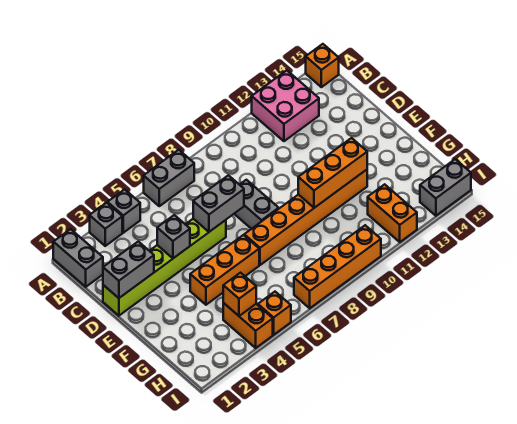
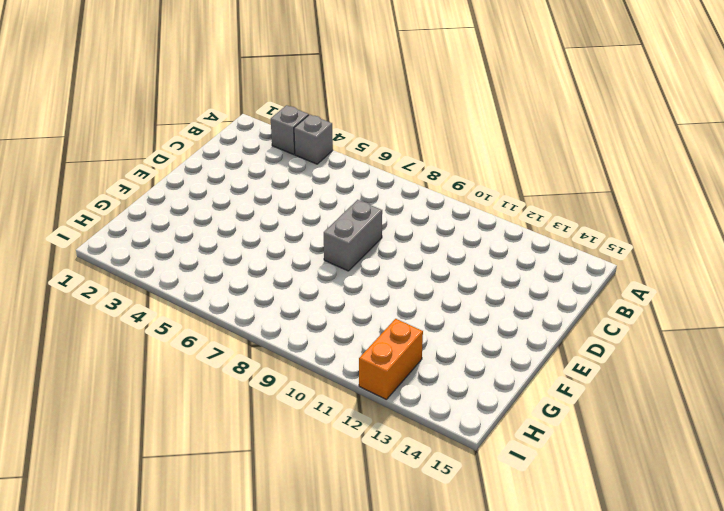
none -> grey brick A1:B1 level 1
none -> grey brick A6:A7 level 1
none -> pink brick A12:B13 level 1

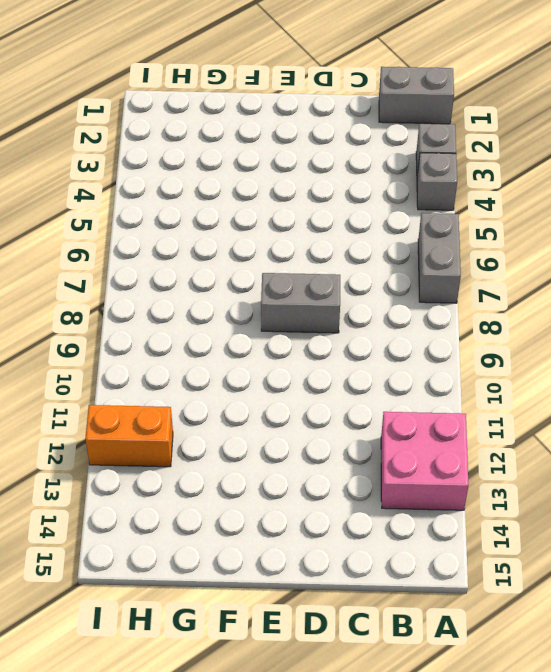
none -> orange brick A15 level 1
none -> lime brick D1:D6 level 1
none -> orange brick F4:F6 level 1

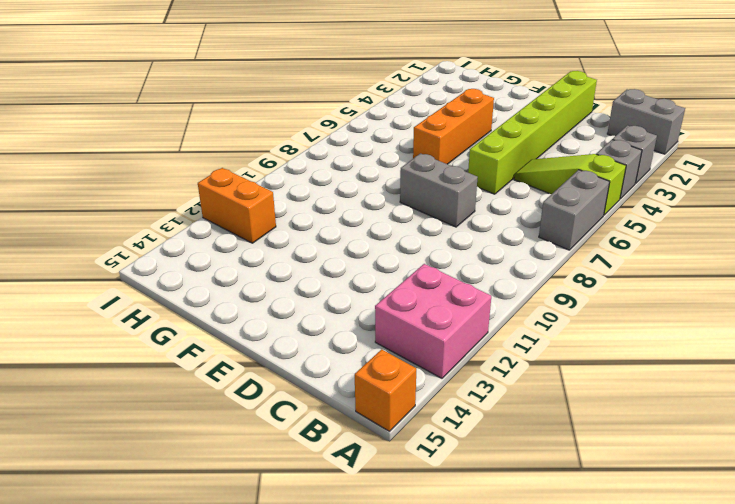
lime slope A5:C5 level 1 top A -> none
none -> orange brick F7:F12 level 1
none -> orange brick H4:I4 level 1
none -> orange brick I5 level 1

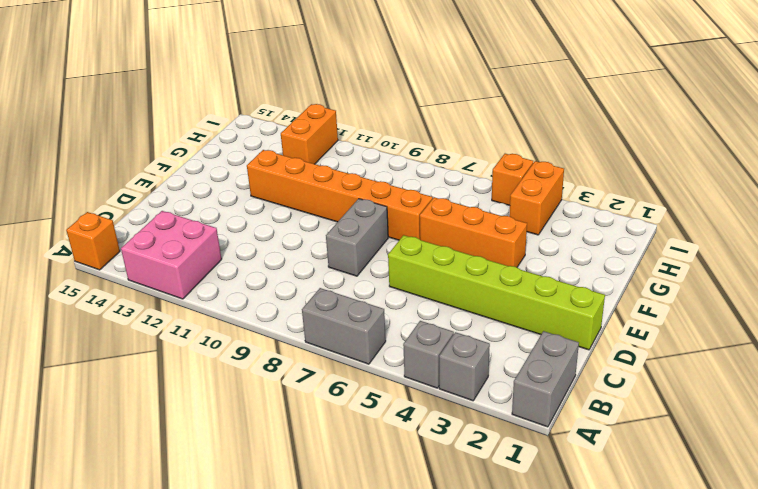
none -> orange brick I7:I10 level 1
none -> grey brick I14:I15 level 1
none -> grey brick D1:D2 level 2

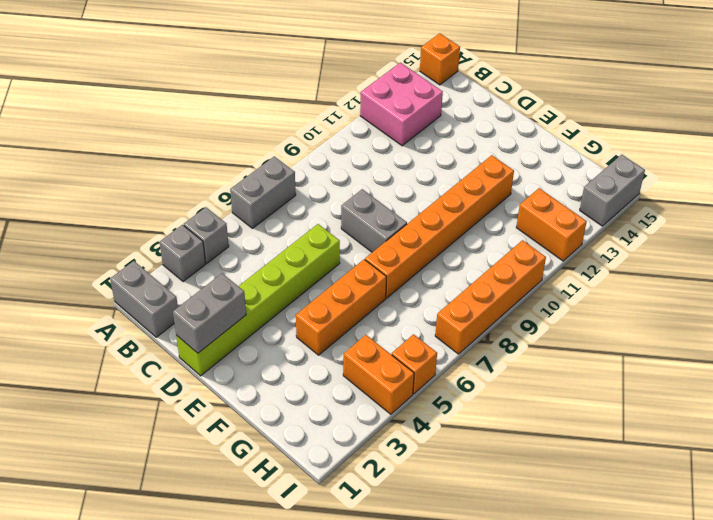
none -> grey brick D4 level 2
none -> grey brick D6:D7 level 2
none -> orange brick F10:F12 level 2

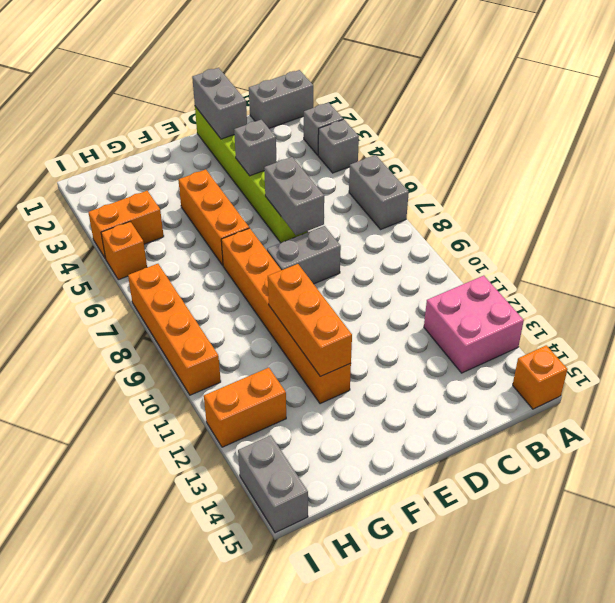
none -> orange brick H4 level 2

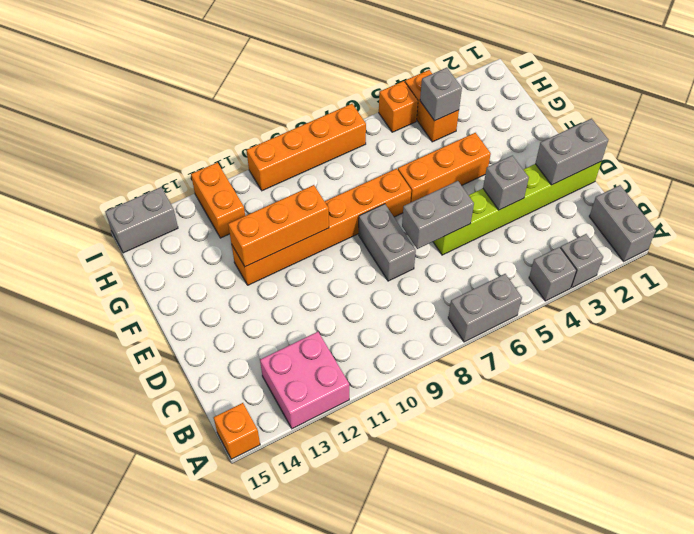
grey brick H4 level 2 -> orange brick H4 level 2

